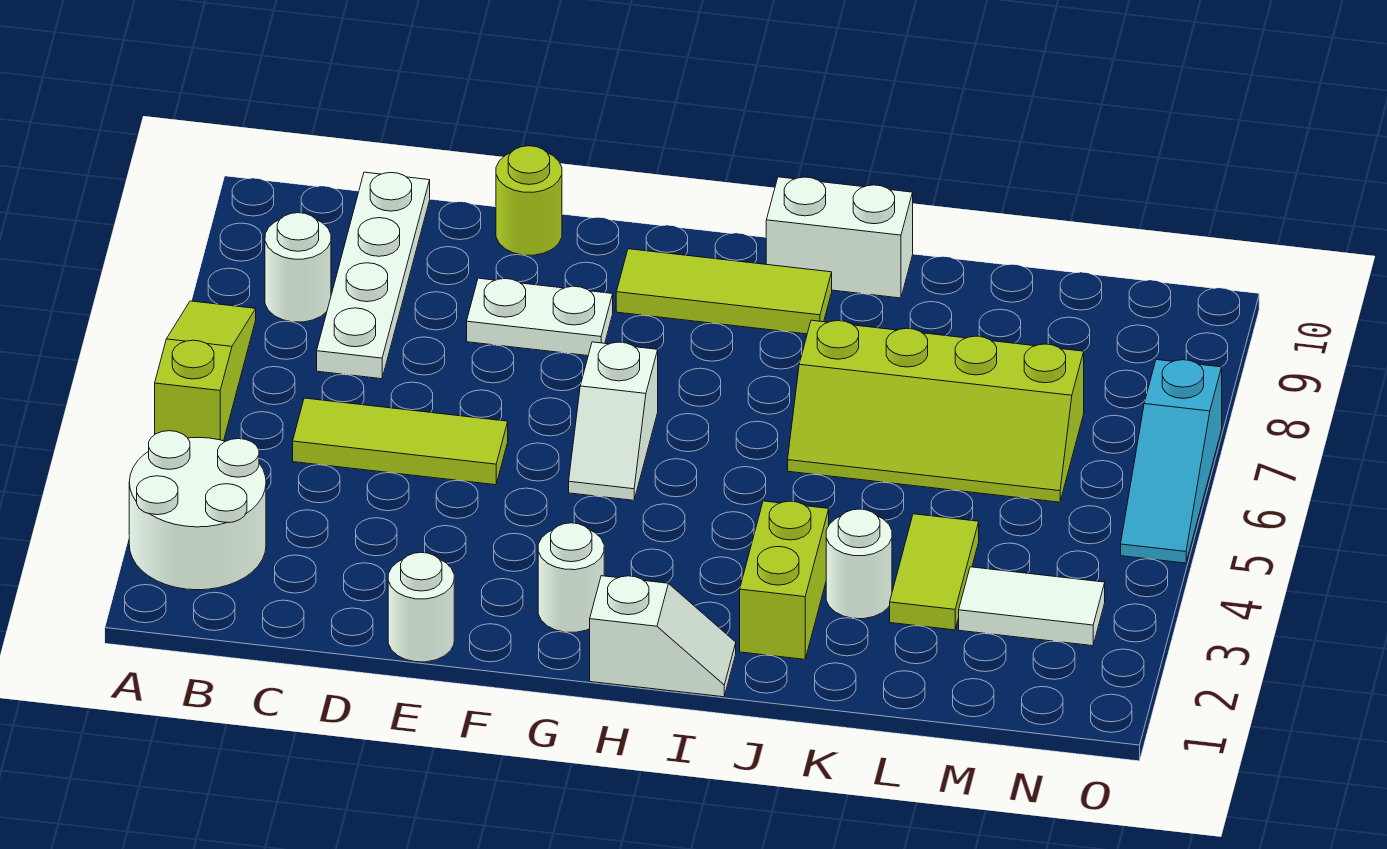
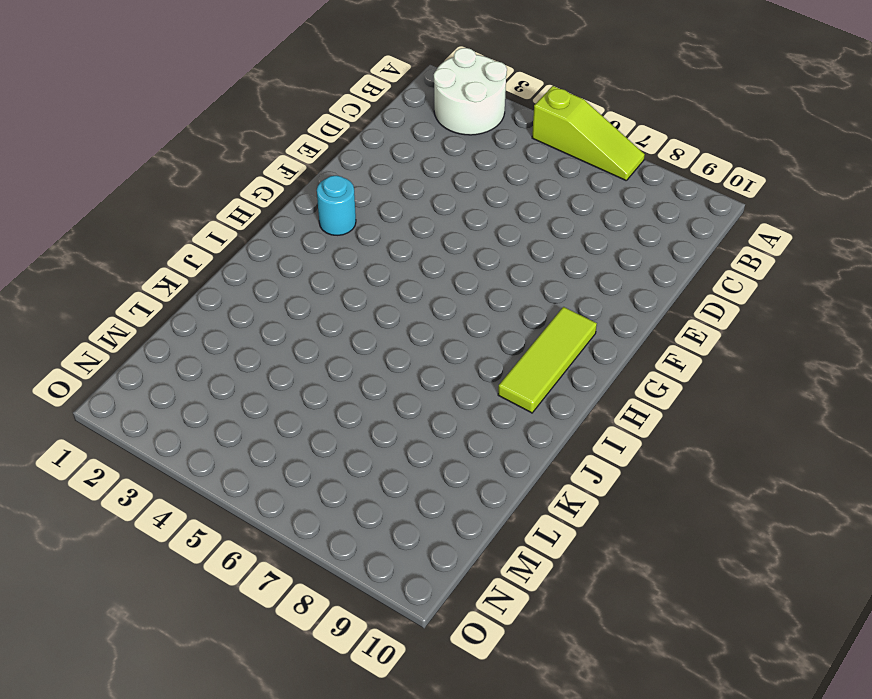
cyan round brick G2 level 1 -> white round brick G2 level 1
none -> white round brick B8 level 1
none -> lime tile C5:E5 level 1
none -> white plate C7:C10 level 1

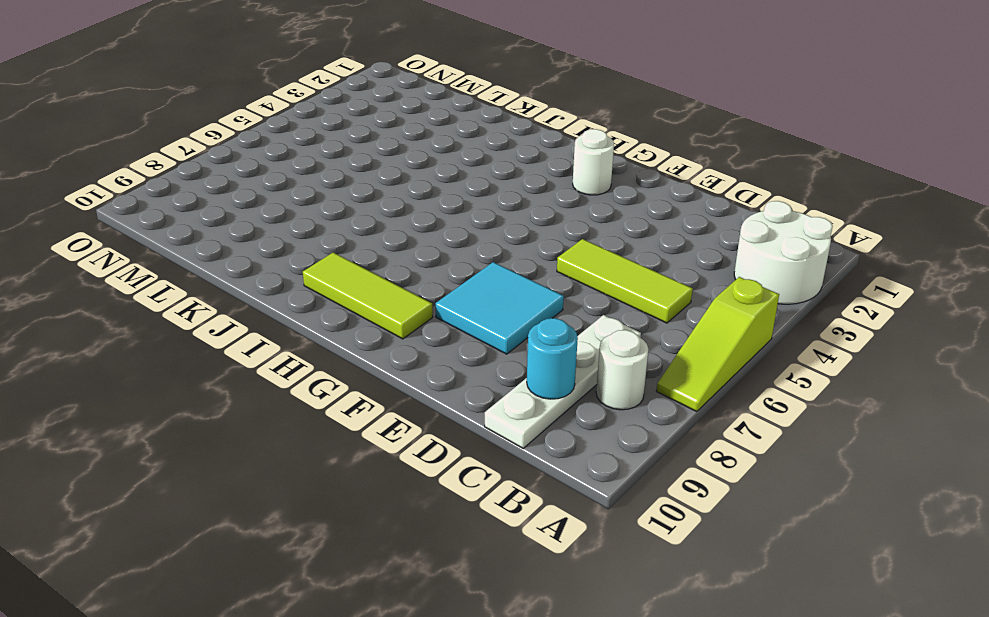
cyan round brick C9 level 2 -> none
cyan tile E7:F8 level 1 -> white plate E8:F8 level 1
none -> white round brick E1 level 1
none -> lime round brick E10 level 1
none -> white slope G5:G6 level 1 top 6

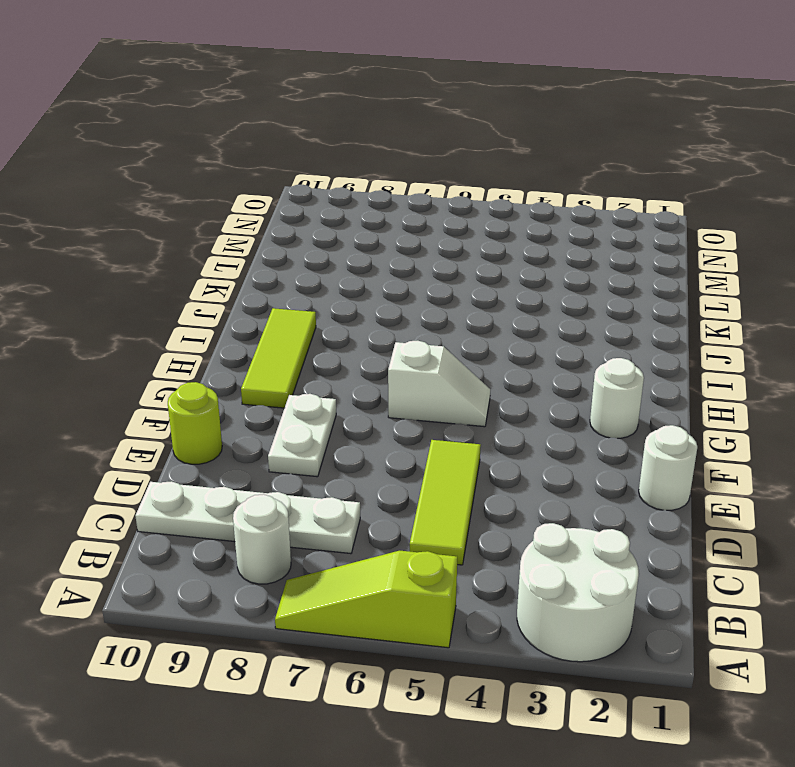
none -> white slope H1:I1 level 1 top H
none -> white brick I10:J10 level 1
none -> lime brick J2:J3 level 1

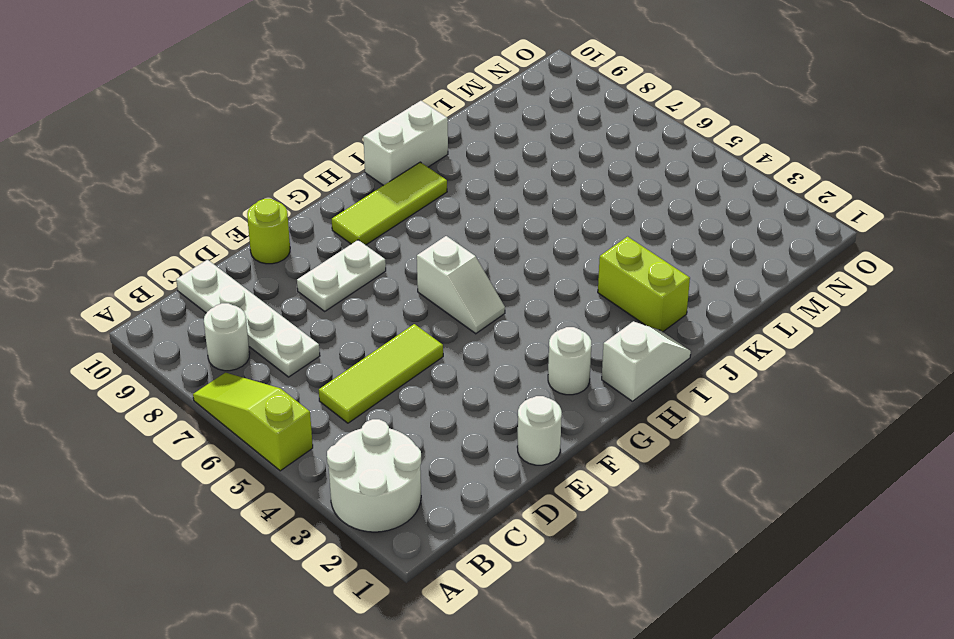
none -> lime slope J6:M7 level 1 top 7
none -> white round brick K3 level 1
none -> lime tile L3:L4 level 1

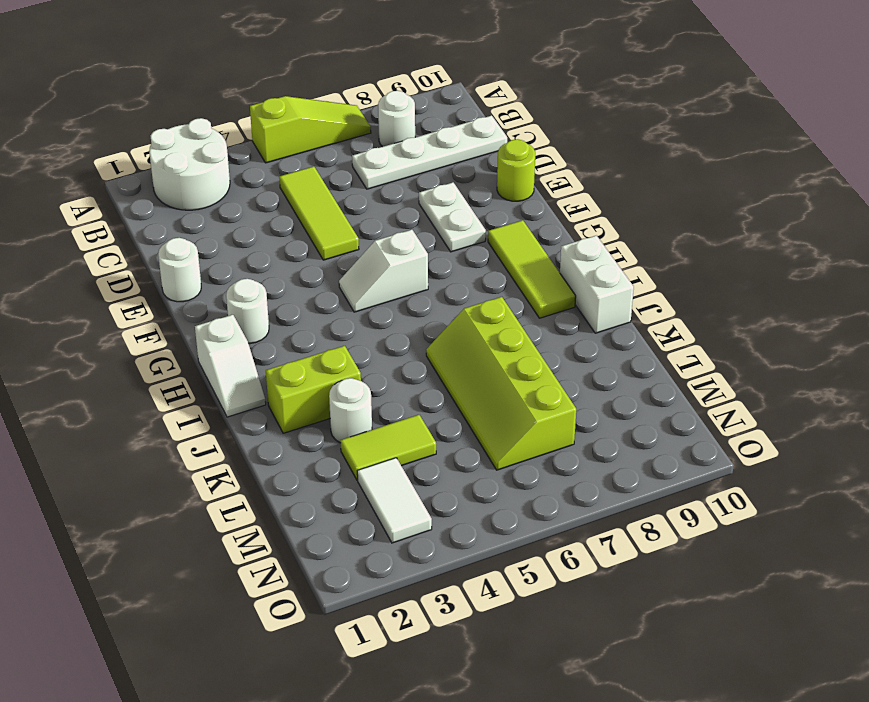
none -> cyan slope O5:O7 level 1 top 7

